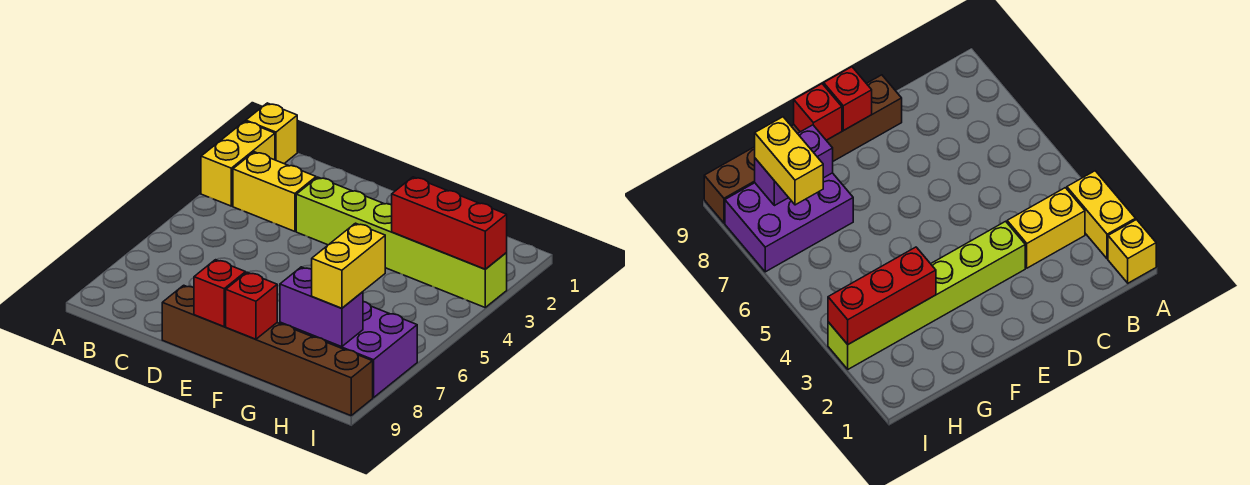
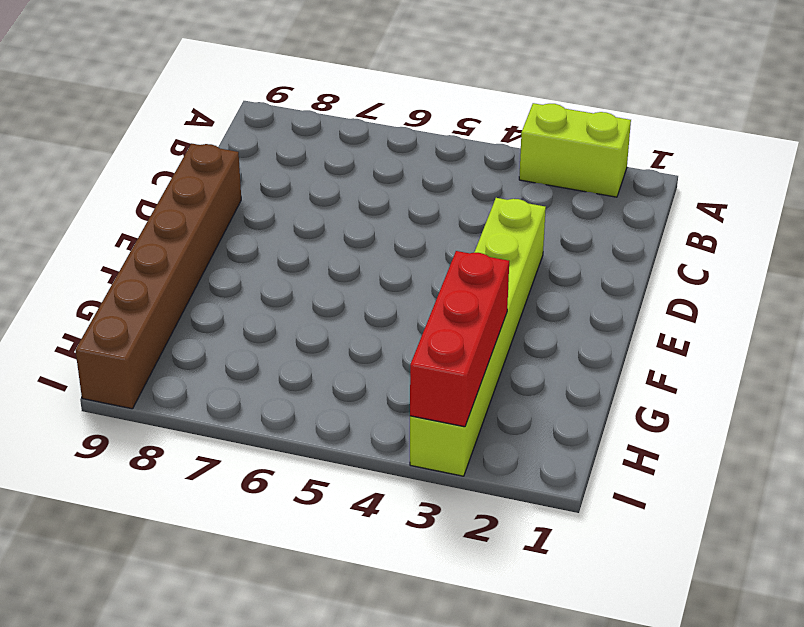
lime brick A2:A3 level 1 -> yellow brick A2:A3 level 1
none -> yellow brick A1 level 1
none -> yellow brick B3:C3 level 1

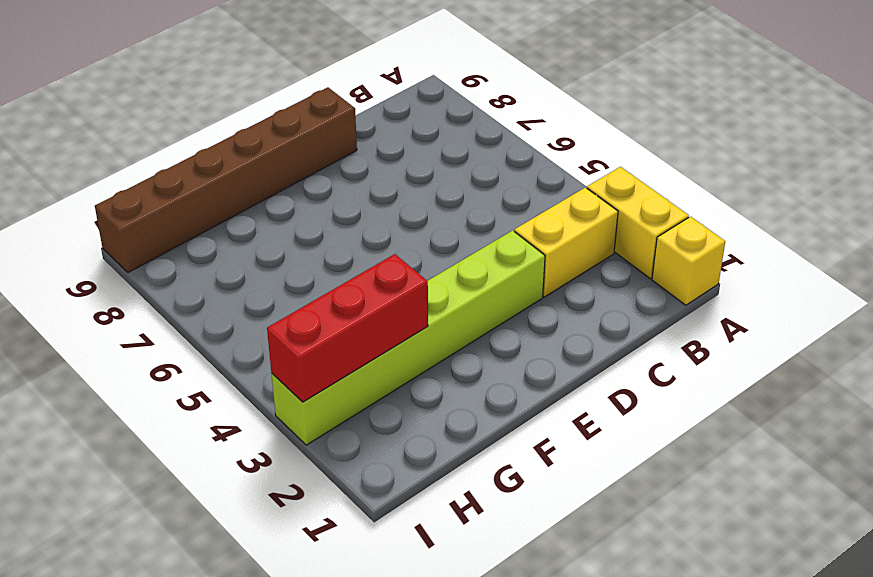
none -> purple brick G7:I8 level 1
none -> red brick E9 level 2

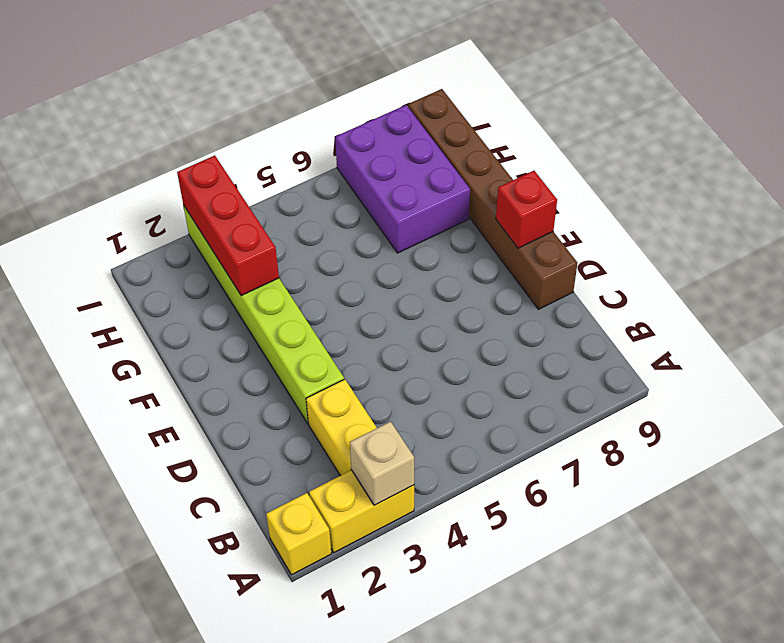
tan brick A3 level 2 -> none
none -> red brick F9 level 2
none -> purple brick G8:H8 level 2

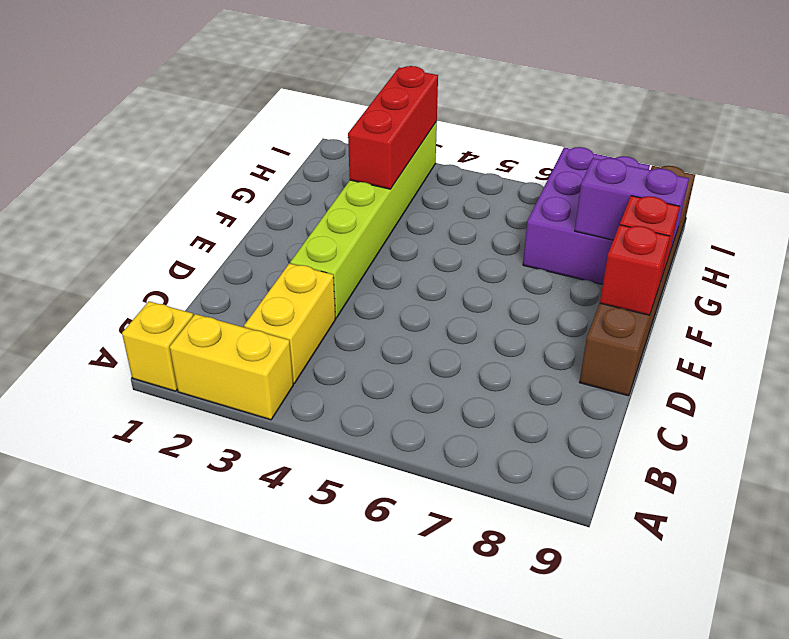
purple brick G8:G9 level 2 -> purple brick G8:H8 level 2
none -> yellow brick H7:H8 level 3

